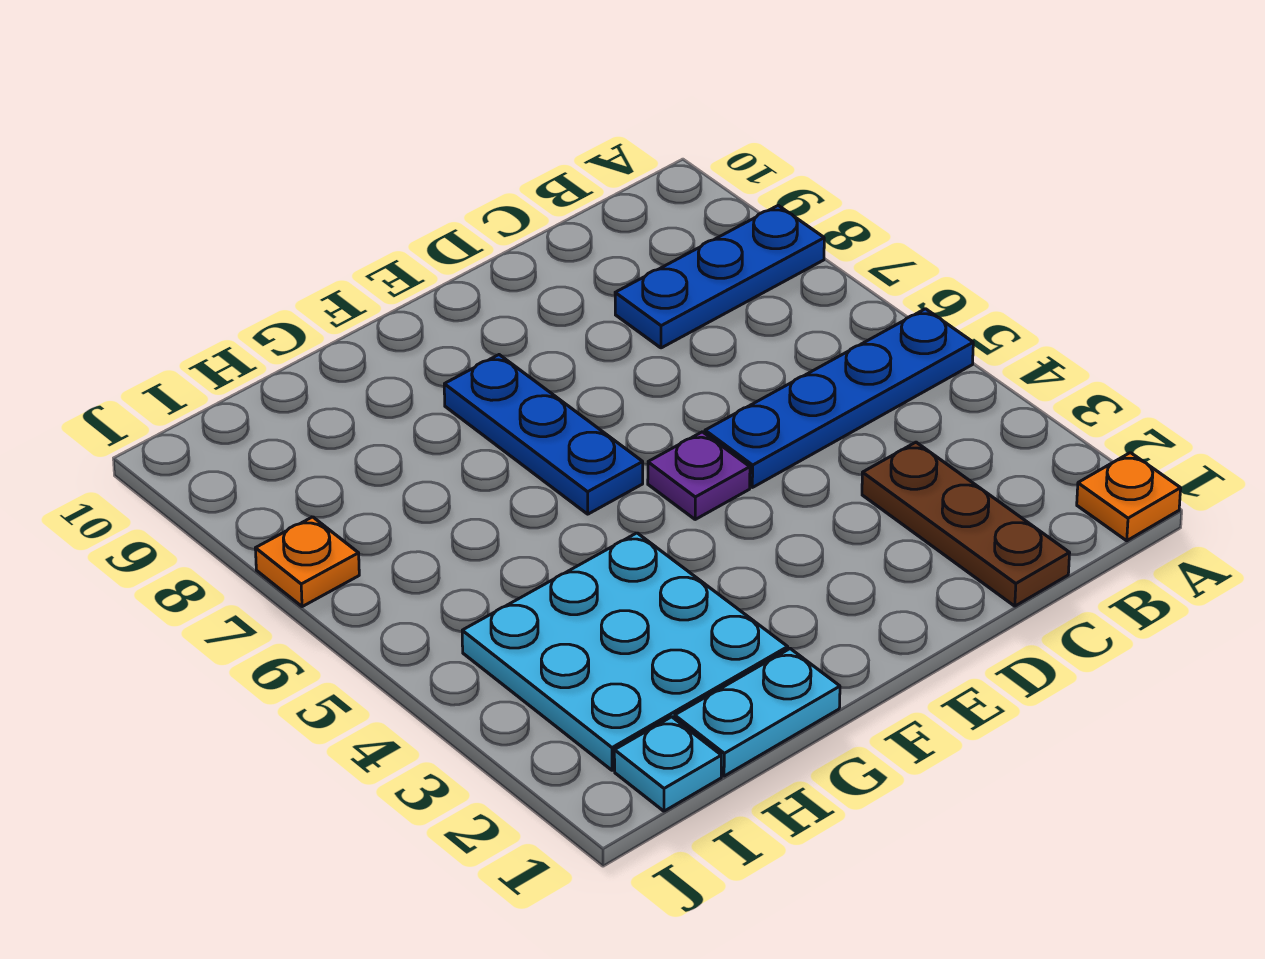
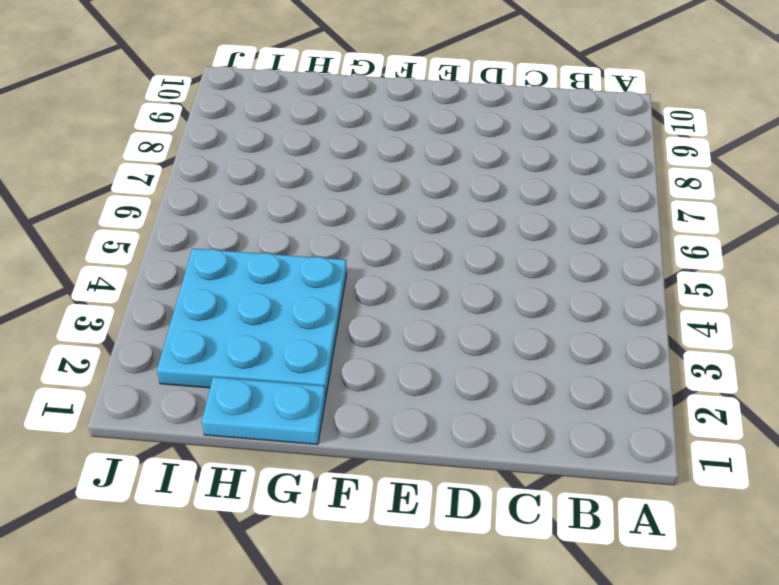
none -> orange plate A1 level 1
none -> blue plate A5:D5 level 1

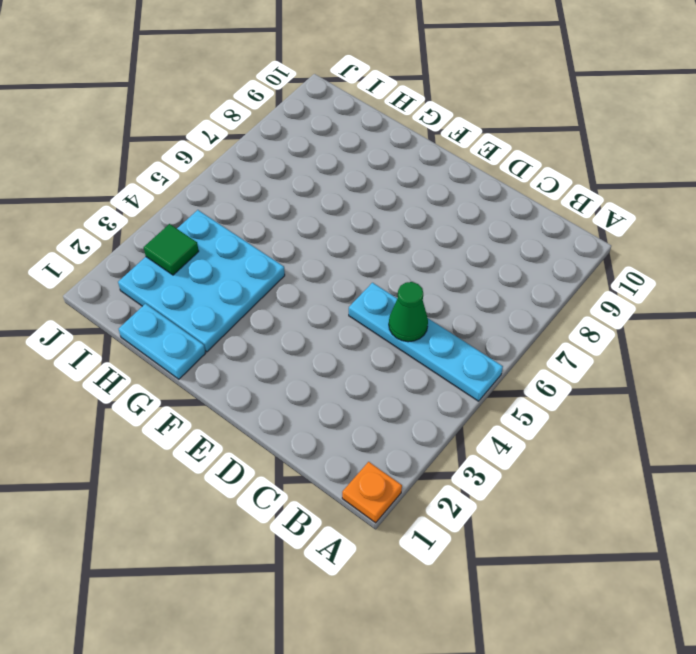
cyan plate A5:D5 level 1 -> blue plate A5:D5 level 1
green cone C5 level 2 -> none
green tile I3 level 2 -> none
none -> blue plate A8:C8 level 1
none -> brown plate C1:C3 level 1

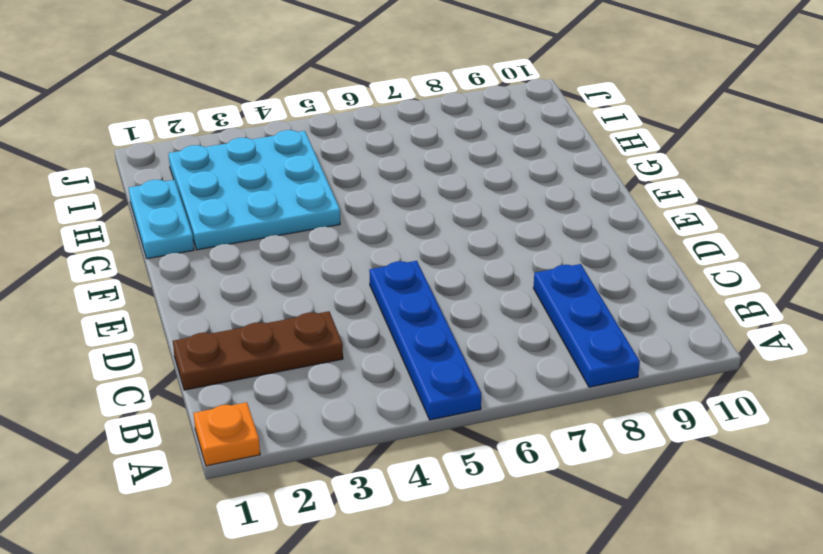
none -> purple plate E5 level 1
none -> blue plate F6:F8 level 1

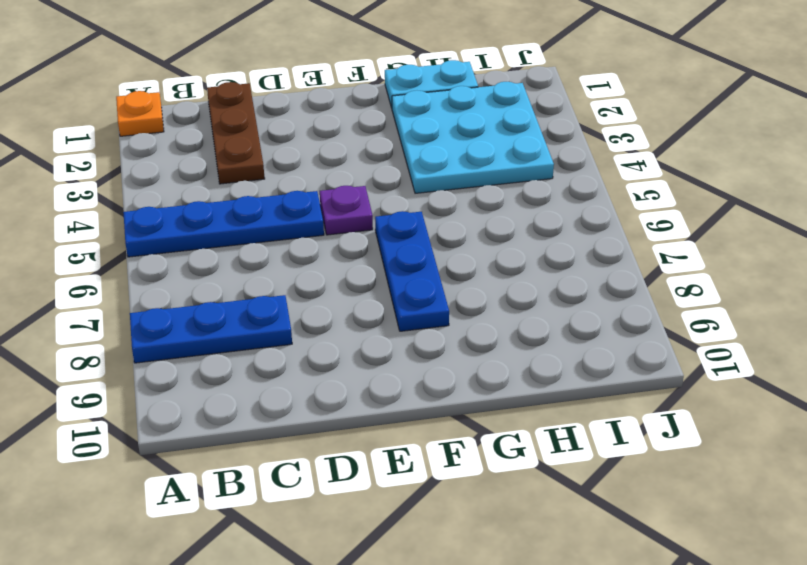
none -> cyan plate I1 level 1
none -> orange plate J7 level 1

